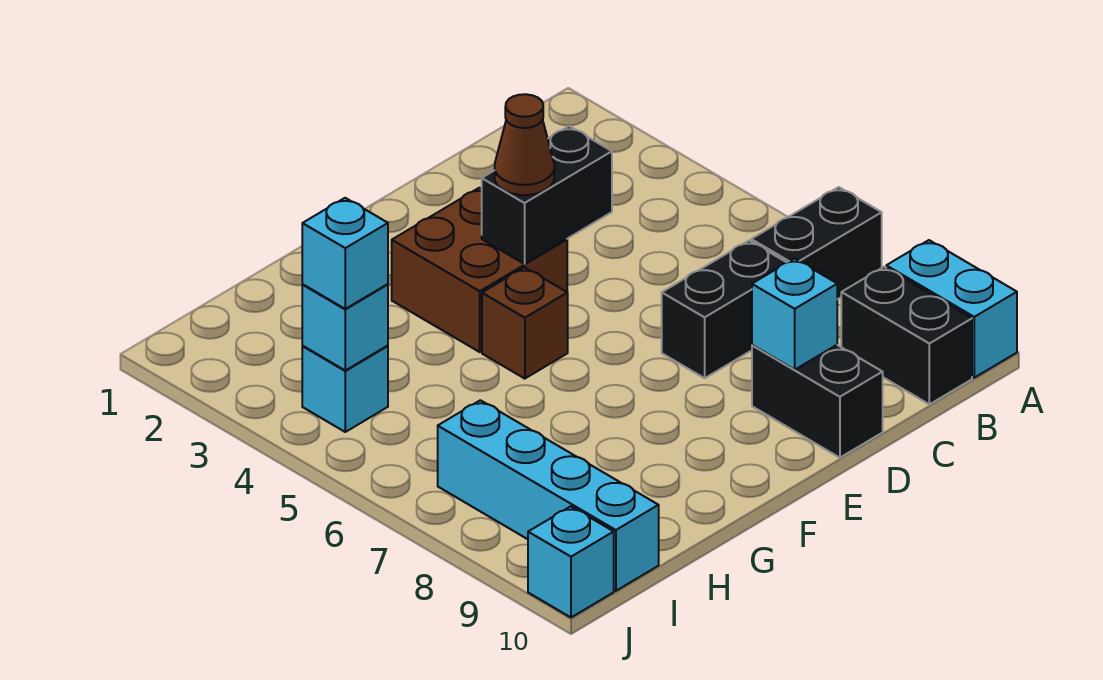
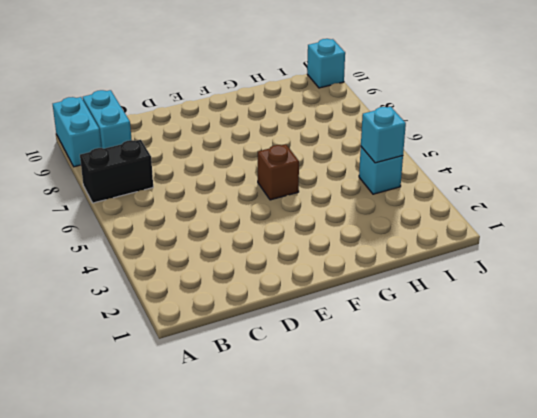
cyan brick B9:B10 level 1 -> black brick B9:B10 level 1
none -> black brick C7:D7 level 1
none -> black brick D9:D10 level 1
none -> brown brick E3:F4 level 1

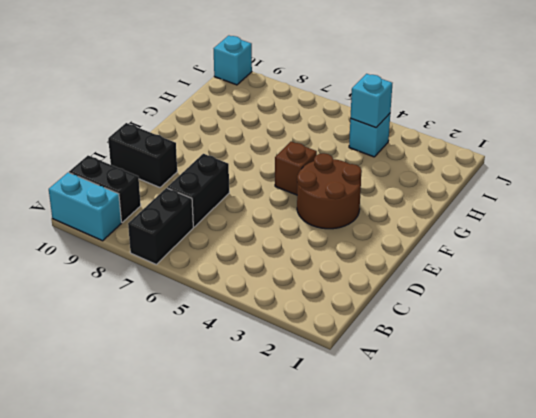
brown round brick E3:F4 level 1 -> brown brick E3:F4 level 1
none -> cyan brick I7:I10 level 1
none -> black brick D4:E4 level 2
none -> cyan brick D9 level 2

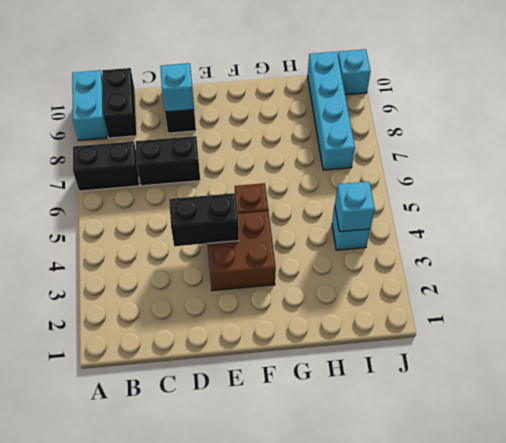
none -> brown cone E4 level 3
none -> cyan brick I4 level 3

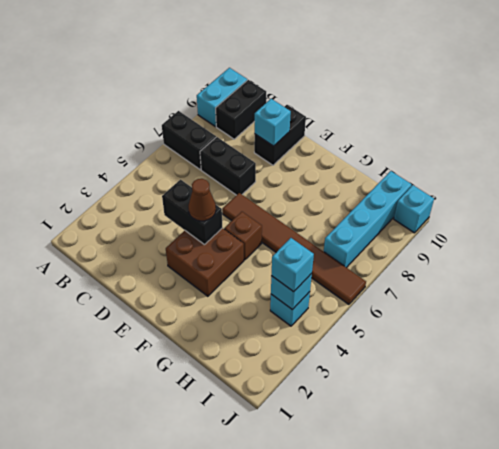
brown tile E6:J6 level 1 -> none

